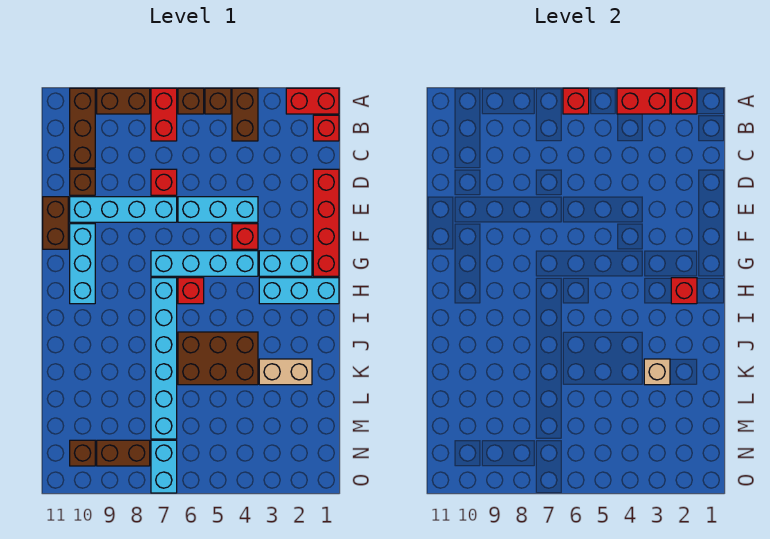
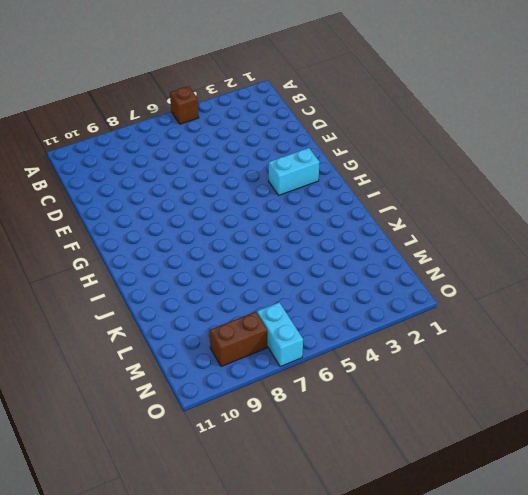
none -> red brick A1:A2 level 1
none -> brown brick A4:B4 level 1
none -> brown brick A6 level 1
none -> red brick A7:B7 level 1

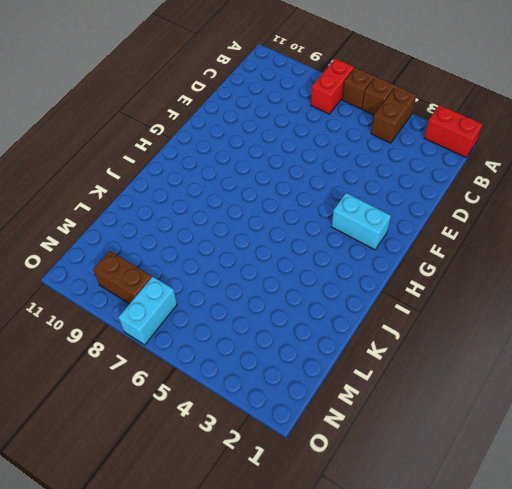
none -> brown brick A8:A9 level 1
none -> brown brick A10:C10 level 1
none -> red brick B1 level 1
none -> red brick D1:G1 level 1

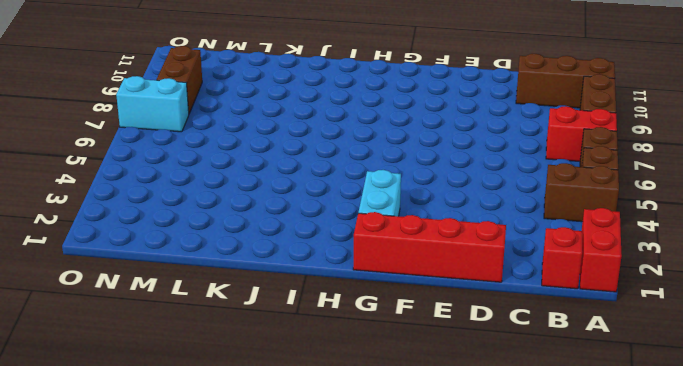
none -> red brick D7 level 1
none -> brown brick D10 level 1
none -> cyan brick E4:E6 level 1
none -> cyan brick E7:E10 level 1

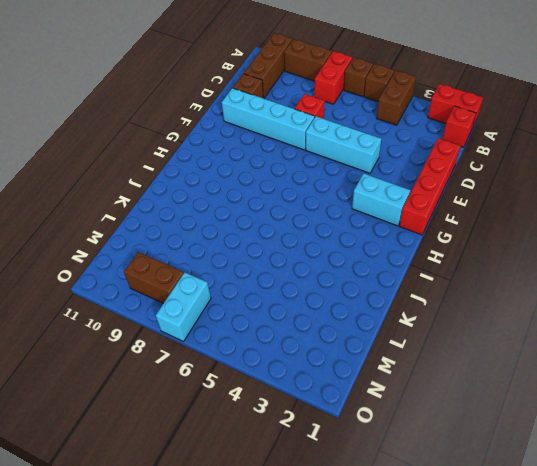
none -> brown brick E11:F11 level 1
none -> red brick F4 level 1
none -> cyan brick F10:H10 level 1
none -> cyan brick G4:G7 level 1

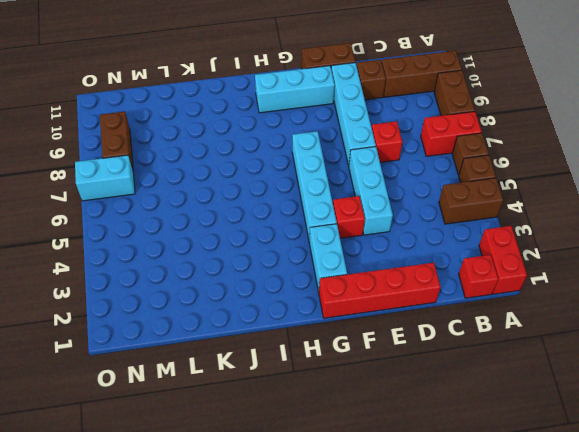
none -> cyan brick H1:H3 level 1
none -> red brick H6 level 1
none -> cyan brick H7:M7 level 1
none -> brown brick J4:K6 level 1

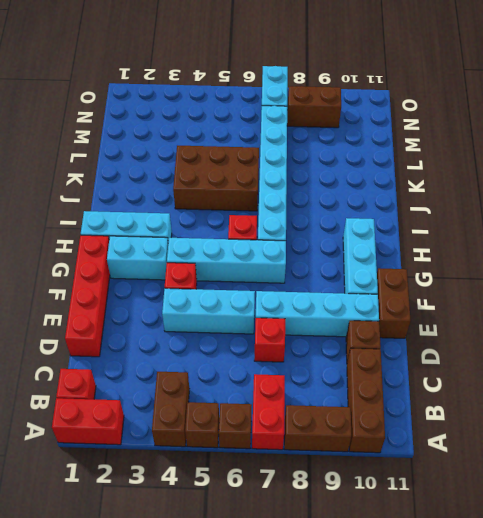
none -> tan brick K2:K3 level 1
none -> brown brick N10 level 1
none -> red brick A2 level 2
none -> red brick A3:A4 level 2

